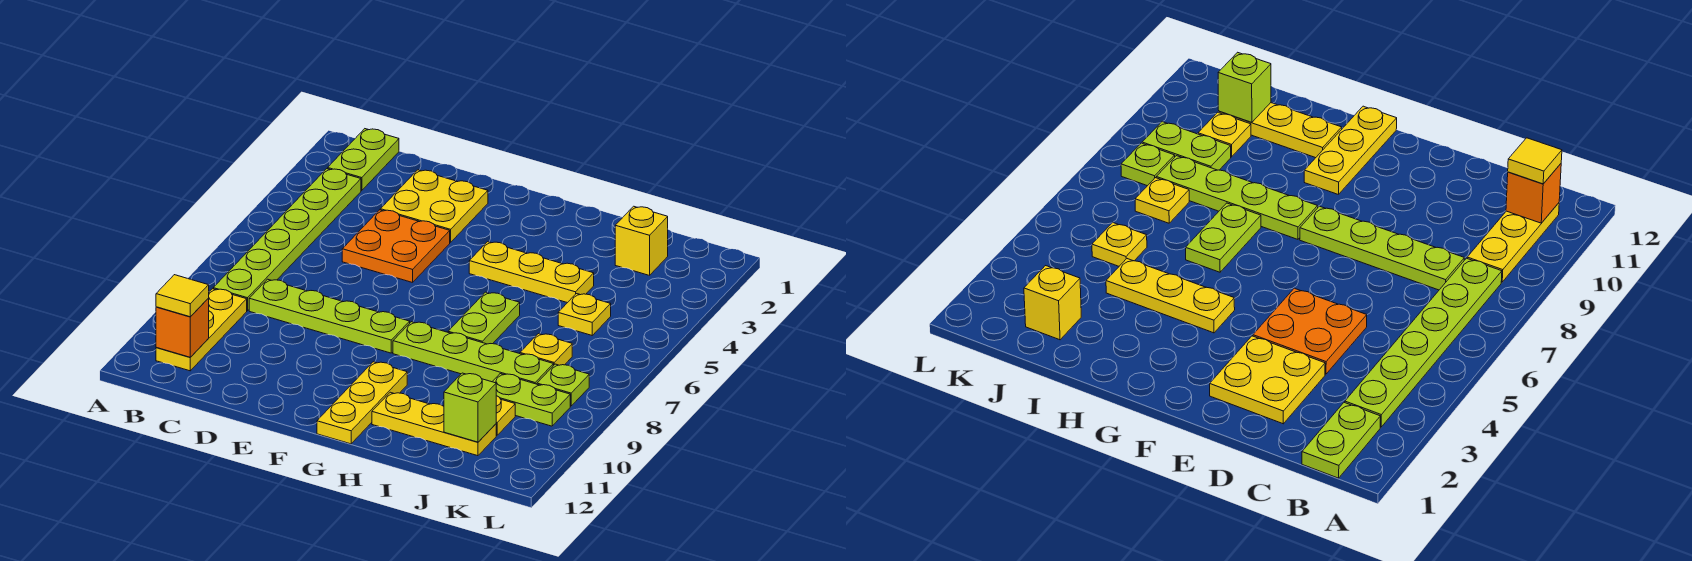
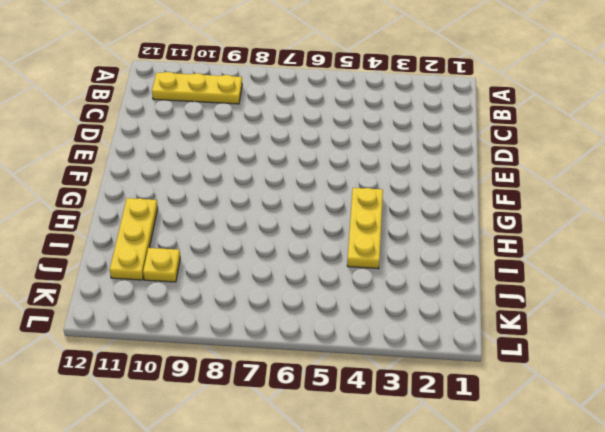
none -> lime plate B1:B2 level 1
none -> lime plate B3:B8 level 1
none -> lime plate C8:F8 level 1

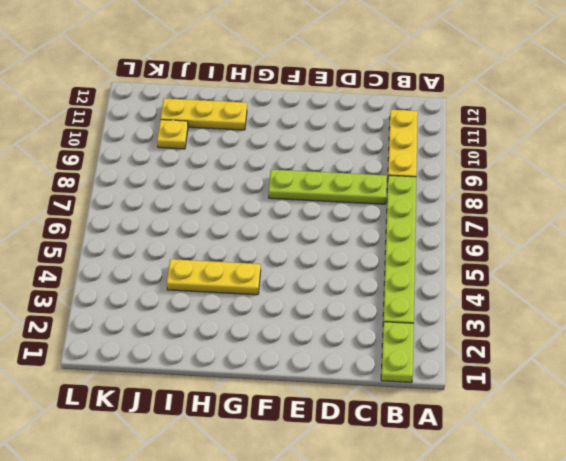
none -> yellow plate D2:E3 level 1
none -> orange plate D4:E5 level 1
none -> lime plate G8:J8 level 1

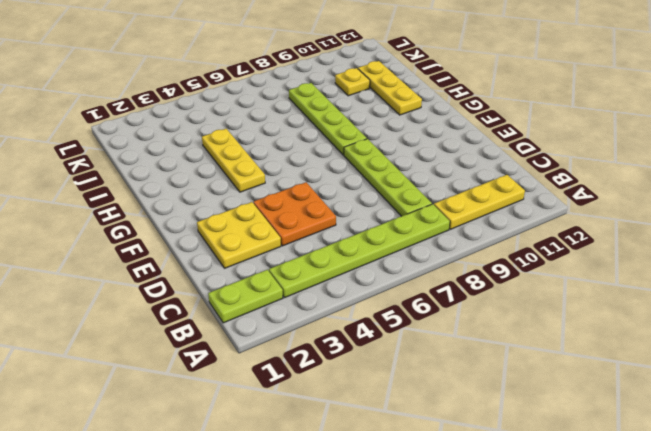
none -> yellow plate G10:G12 level 1
none -> lime plate H6:H7 level 1
none -> yellow brick J2 level 1

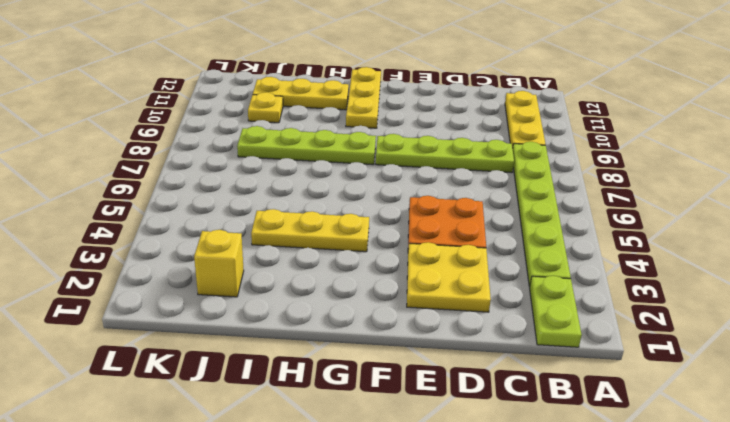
none -> lime plate H6:H7 level 1
none -> yellow plate J5 level 1
none -> yellow plate J7 level 1

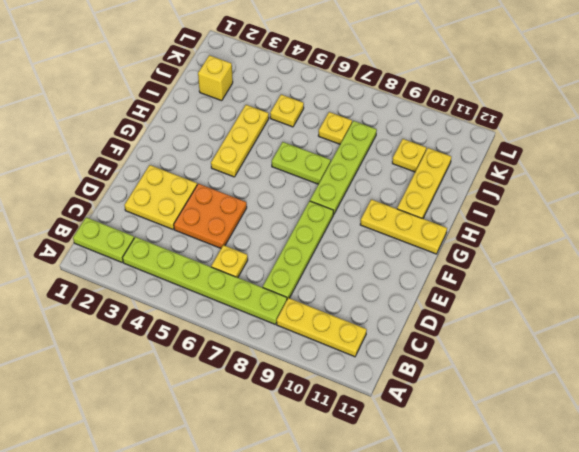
yellow plate C6 level 1 -> none
none -> lime plate J9:K9 level 1
none -> lime plate K8 level 1
none -> orange brick B11 level 2

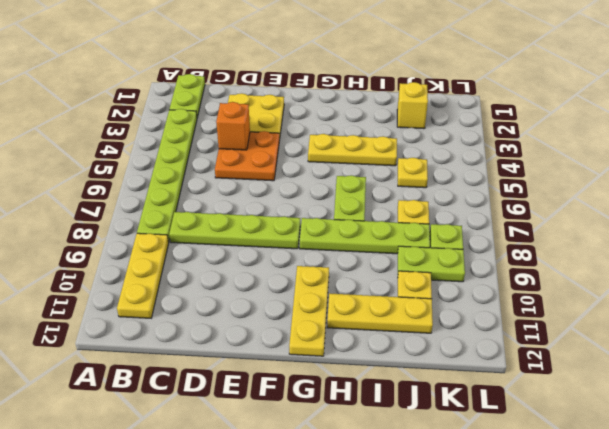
orange brick D4 level 2 -> orange brick B11 level 2
none -> lime brick J11 level 2
none -> yellow tile B11 level 3

